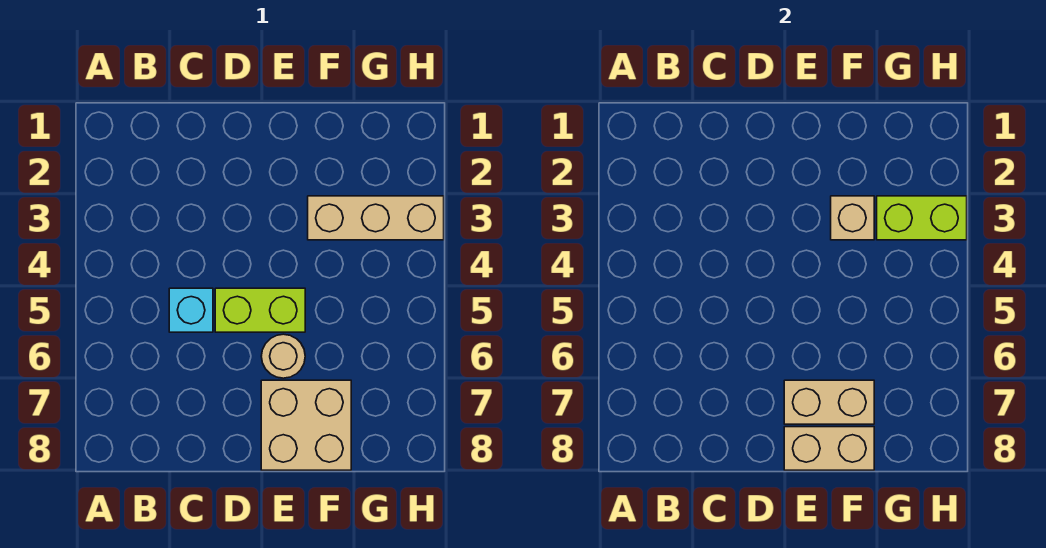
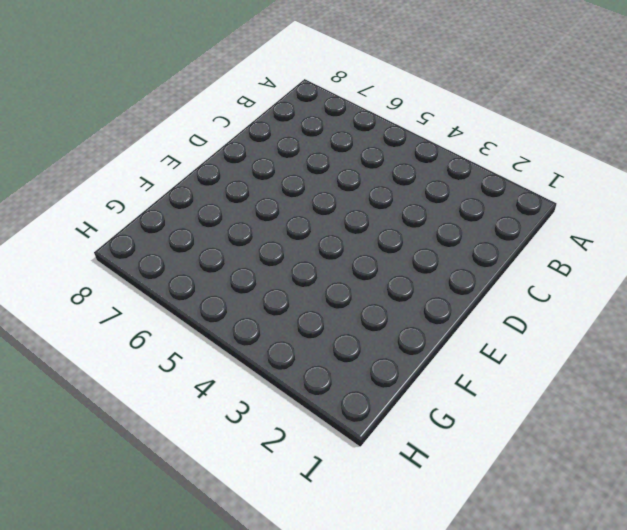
none -> cyan brick C5 level 1
none -> lime brick D5:E5 level 1

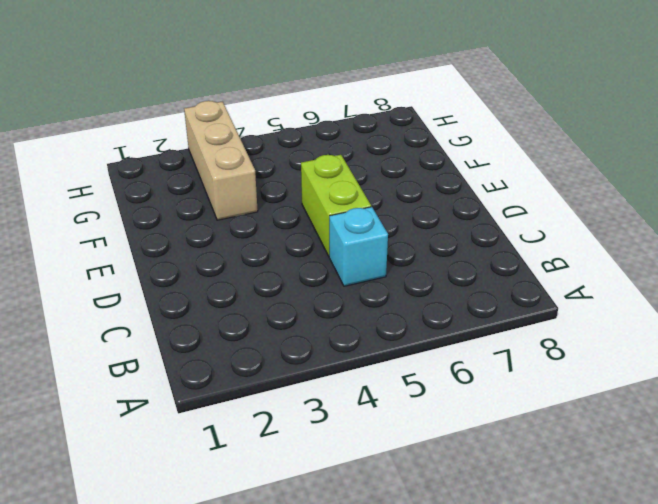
none -> tan round brick E6 level 1
none -> tan brick E7:F8 level 1

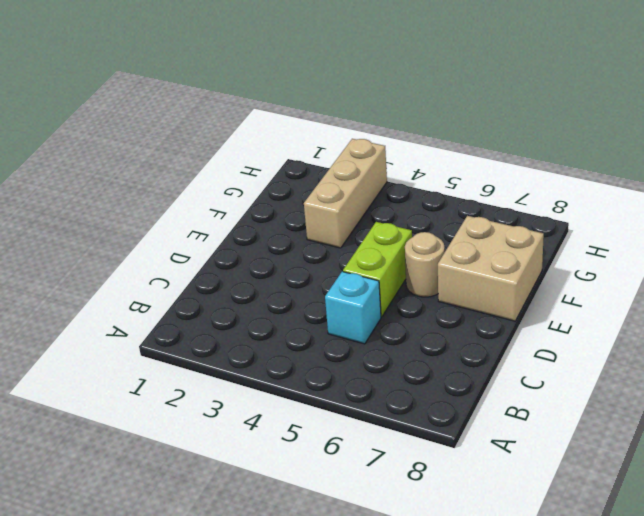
none -> tan brick E7:F7 level 2
none -> tan brick E8:F8 level 2

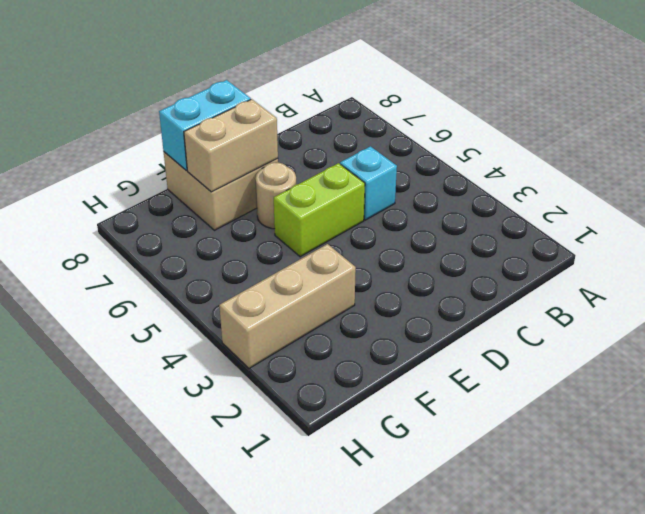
cyan brick E8:F8 level 2 -> tan brick E8:F8 level 2
none -> tan brick F3 level 2
none -> lime brick G3:H3 level 2

